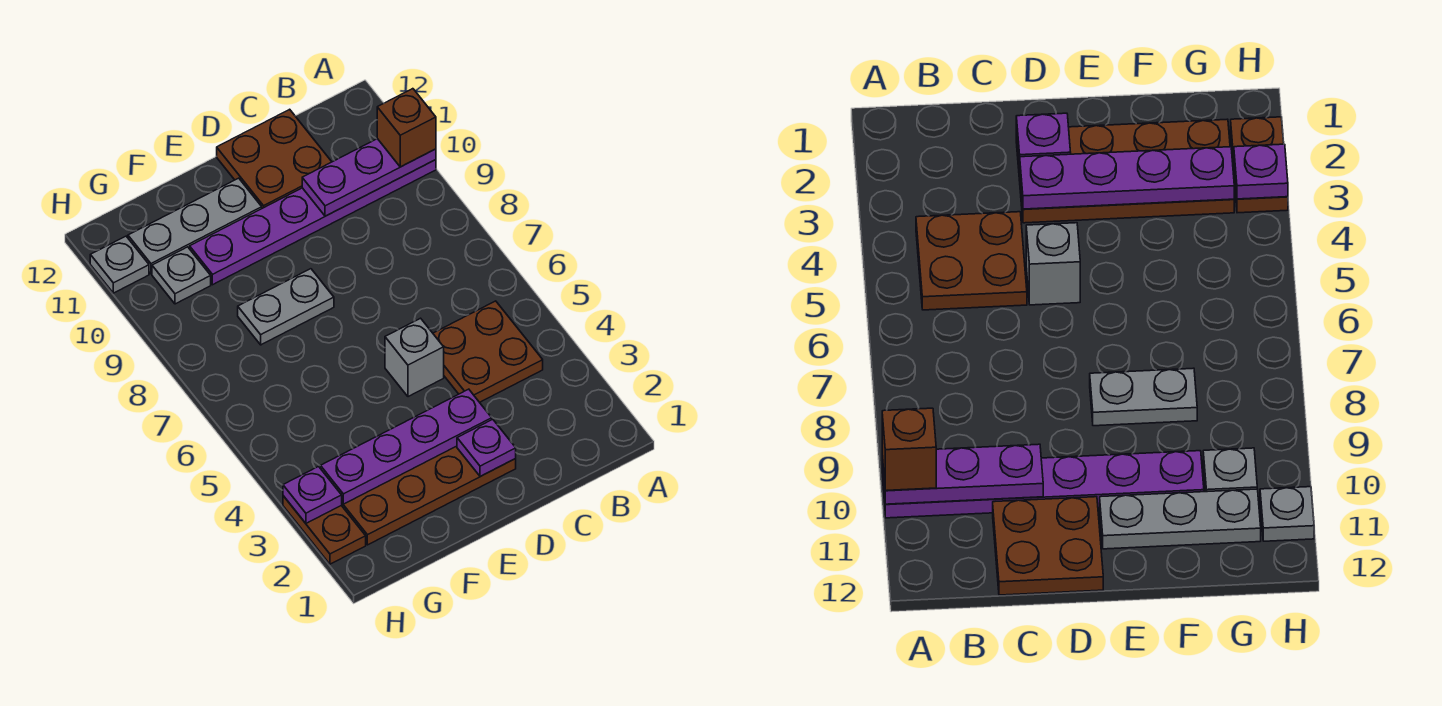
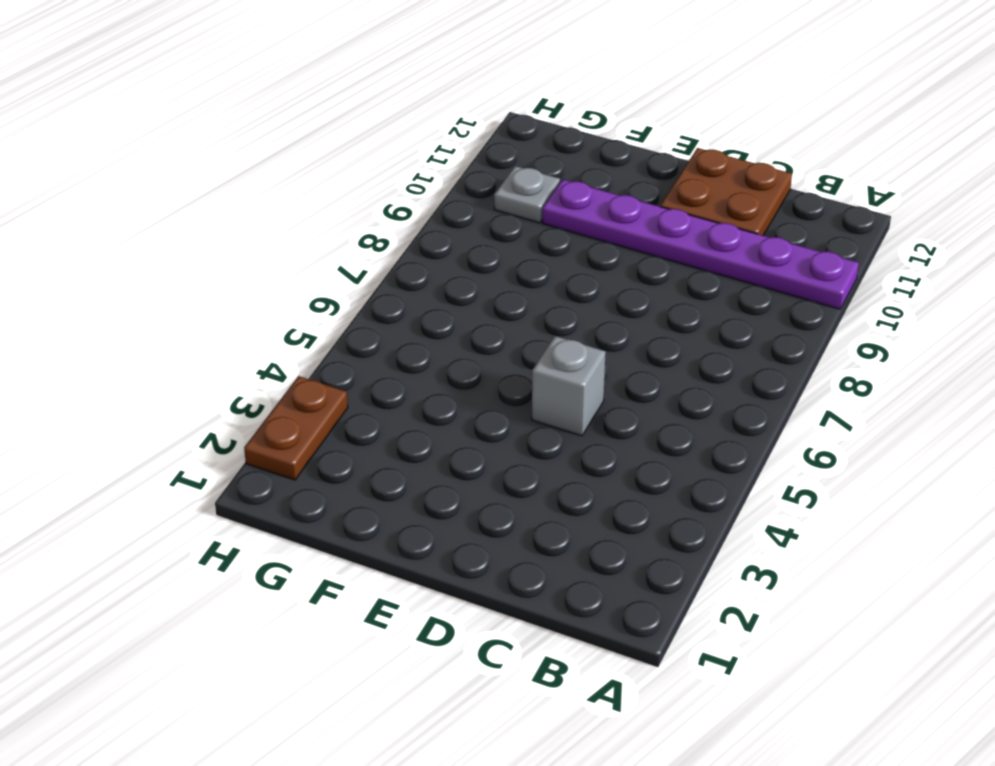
none -> brown plate B4:C5 level 1
none -> brown plate D2:G3 level 1
none -> grey plate E8:F8 level 1

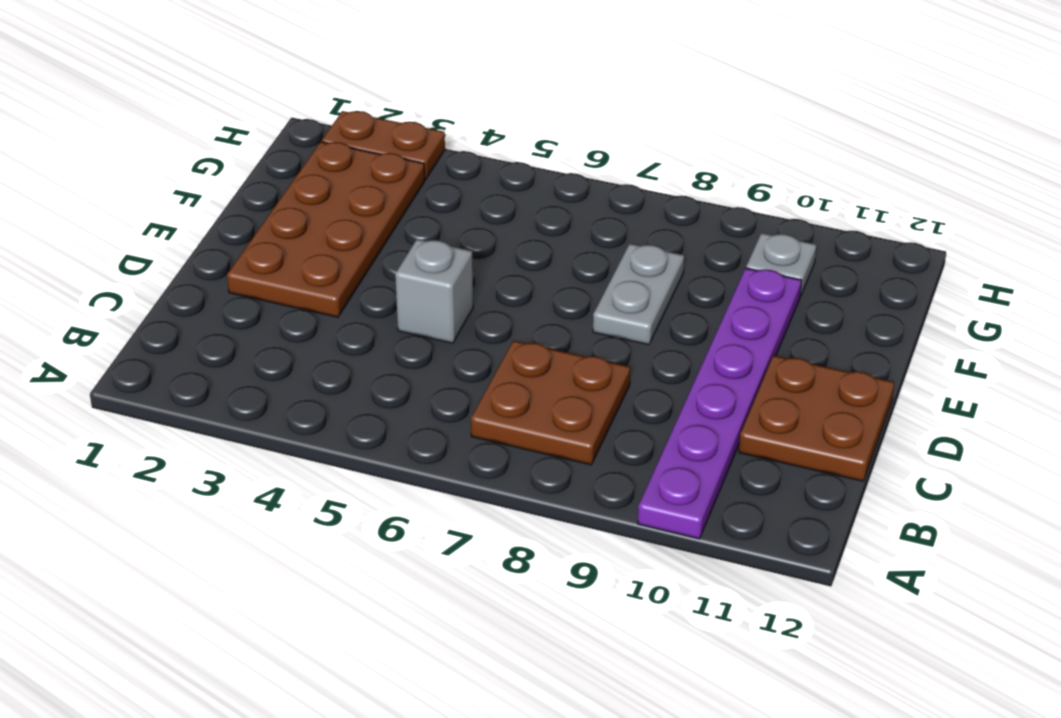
brown plate B7:C8 level 1 -> brown plate B4:C5 level 1
none -> grey plate E11:G11 level 1
none -> grey plate H11 level 1
none -> purple plate A10:C10 level 2

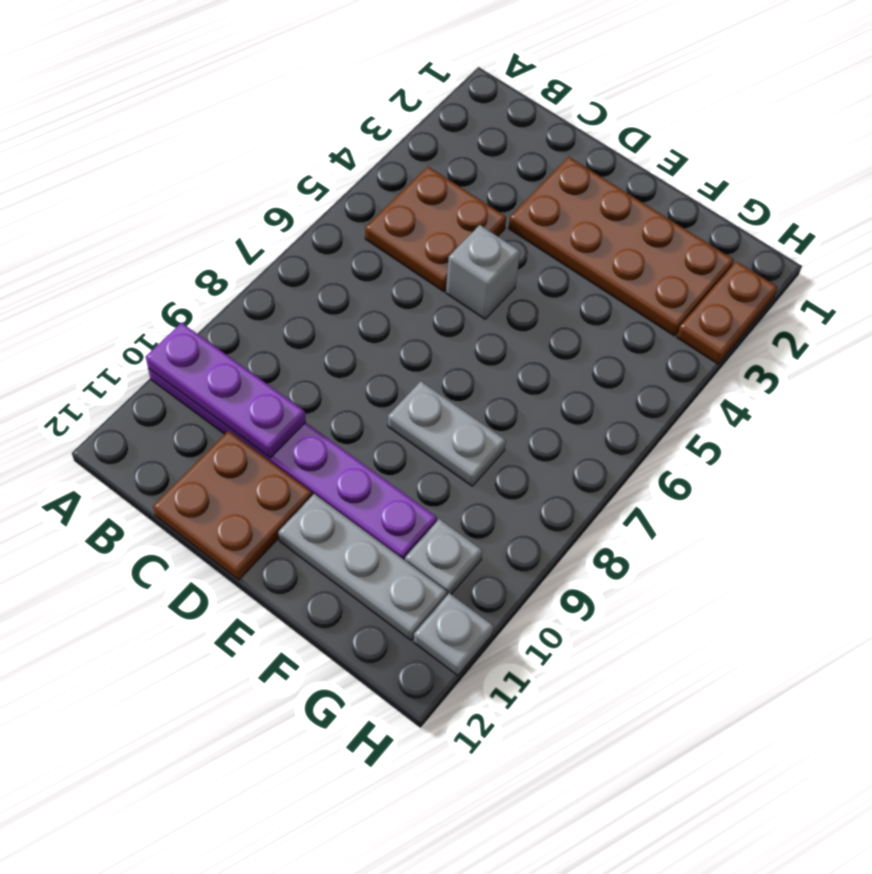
none -> purple plate D2 level 2
none -> purple plate D3:G3 level 2
none -> purple plate H3 level 2

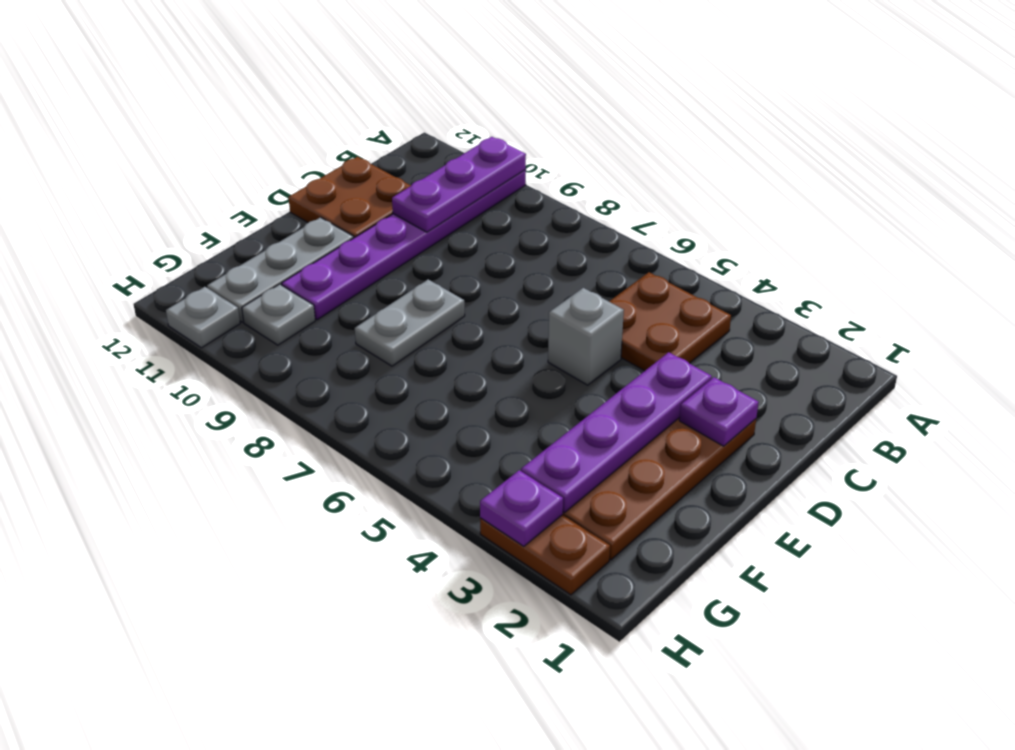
none -> brown brick A10 level 3

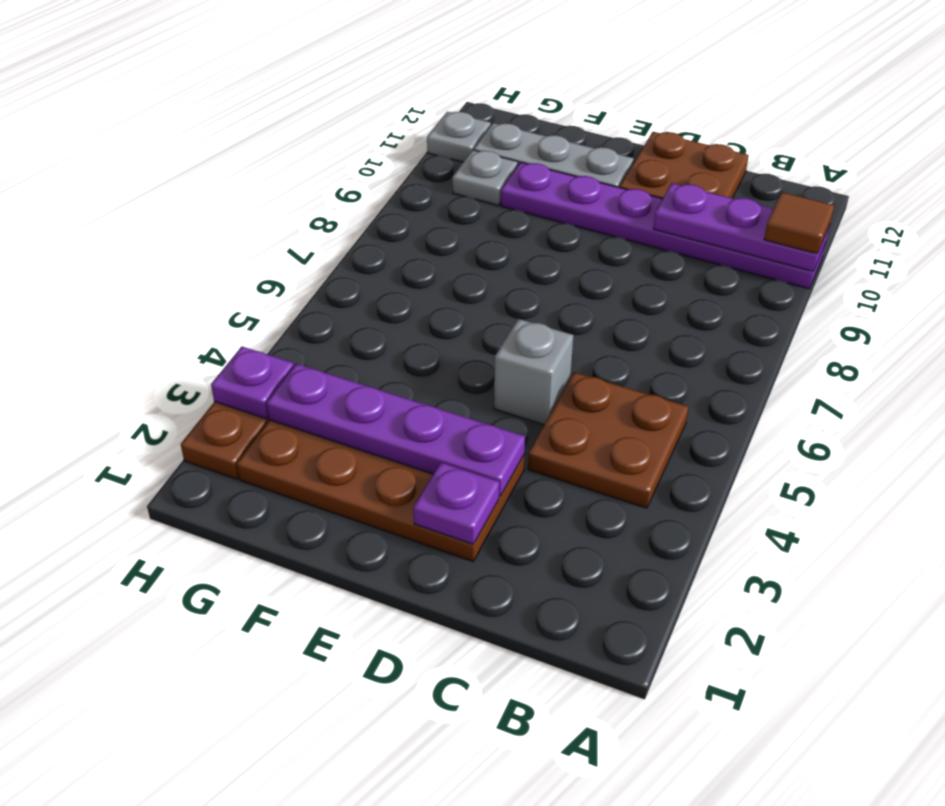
brown tile A10 level 3 -> brown brick A10 level 3
none -> grey plate E8:F8 level 1

